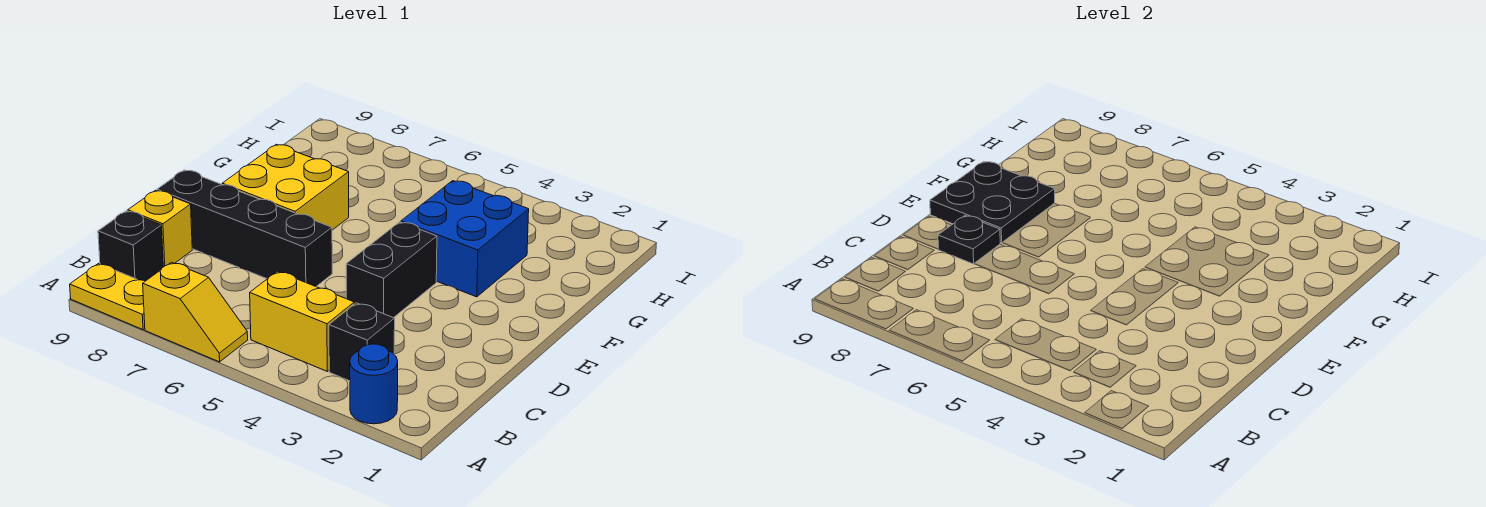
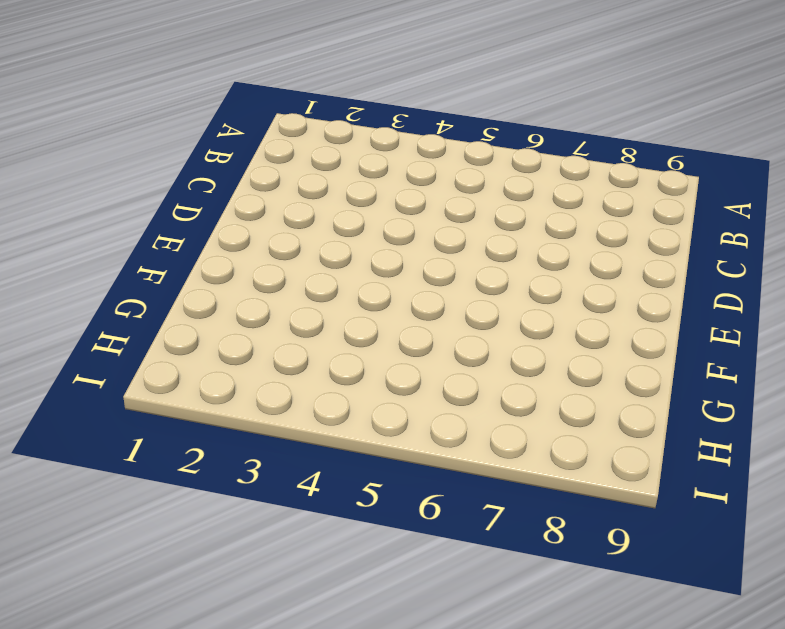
none -> blue round brick A2 level 1
none -> yellow slope A6:A7 level 1 top 7
none -> yellow plate A8:A9 level 1

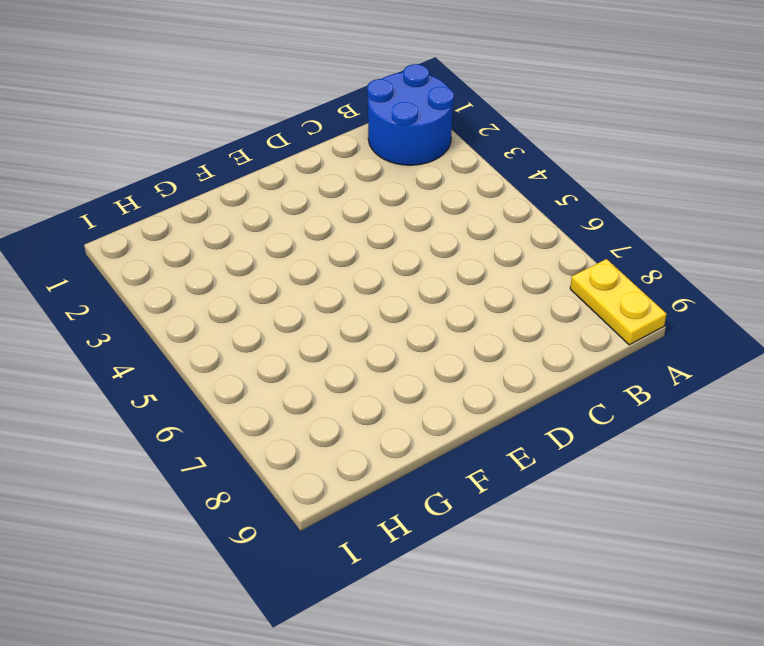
blue round brick A1:B2 level 1 -> blue round brick A2 level 1
none -> yellow slope A6:A7 level 1 top 7
none -> black brick B3 level 1
none -> yellow brick B4:B5 level 1

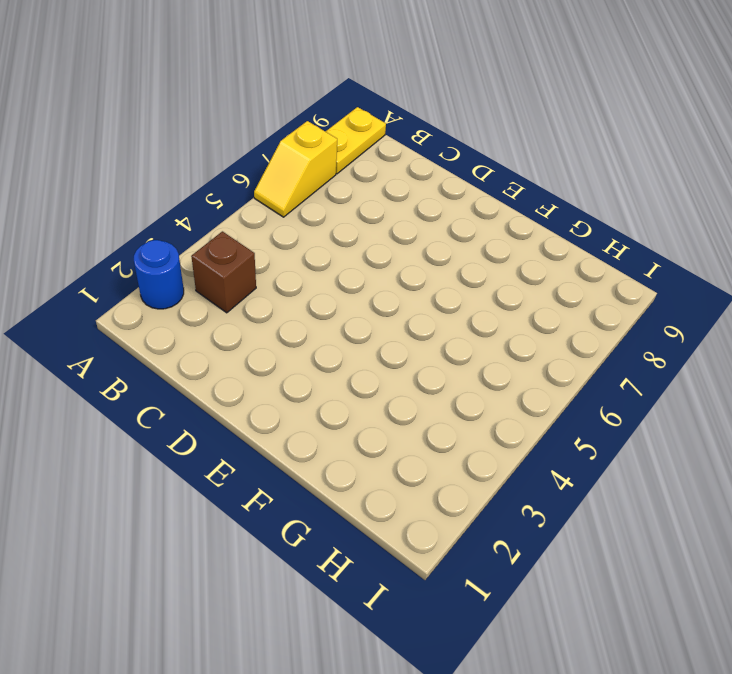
brown brick B3 level 1 -> black brick B3 level 1
none -> yellow brick B4:B5 level 1
none -> black brick B9 level 1
none -> yellow brick C9 level 1

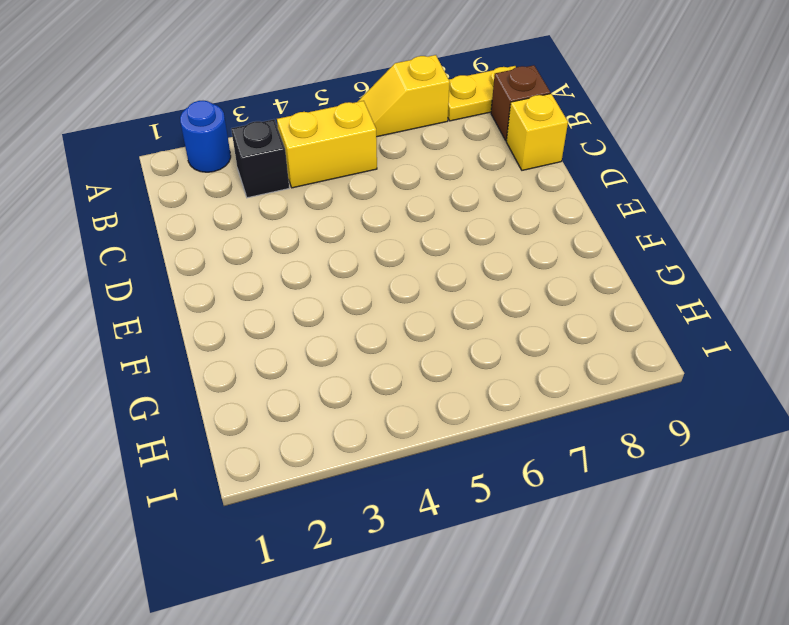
brown brick B9 level 1 -> black brick B9 level 1
none -> black brick D4:E4 level 1
none -> black brick D6:D9 level 1
none -> yellow brick E7:F8 level 1

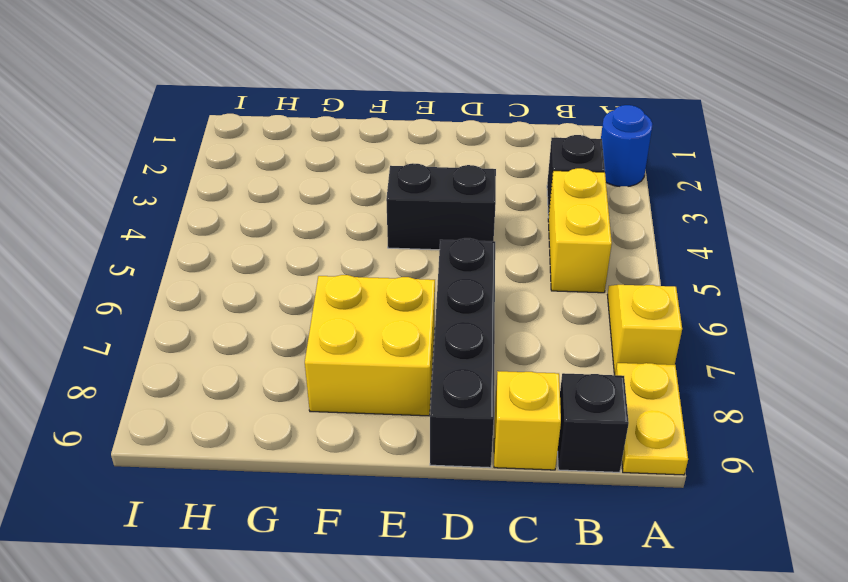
none -> blue brick F3:G4 level 1
none -> black plate D8 level 2
none -> black plate E8:F9 level 2

